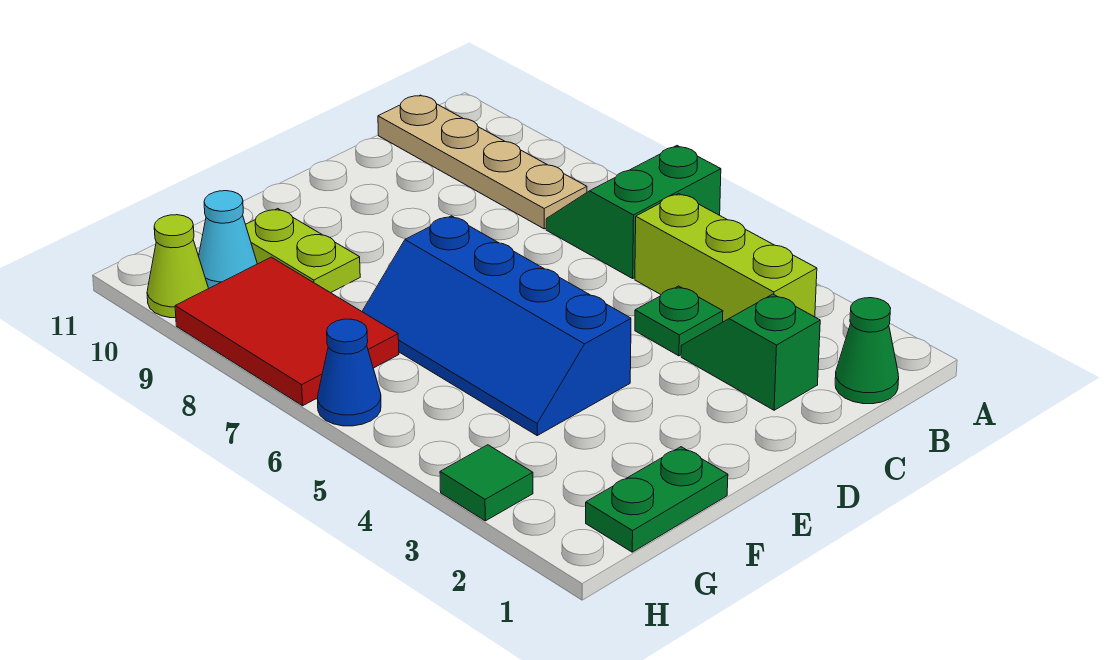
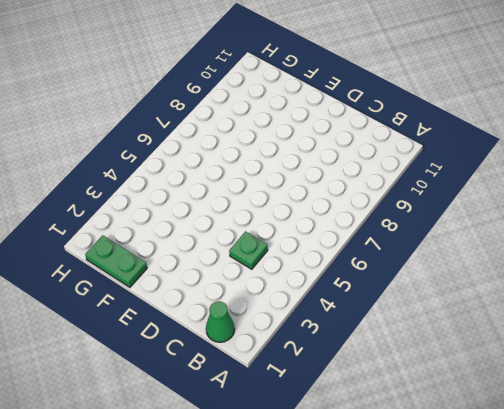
none -> green slope A6:B7 level 1 top 6
none -> lime brick B3:B5 level 1
none -> tan plate B8:B11 level 1

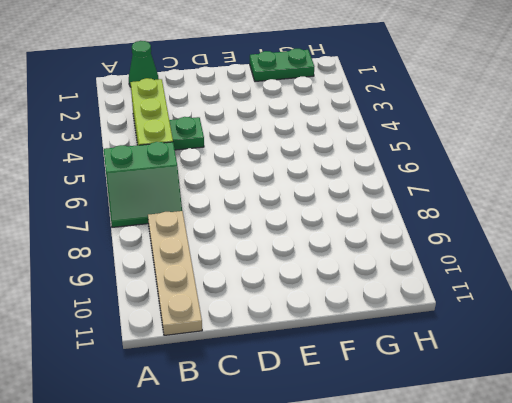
none -> green slope C2:C3 level 1 top 2
none -> blue slope E4:F7 level 1 top E
none -> lime plate F9:F10 level 1

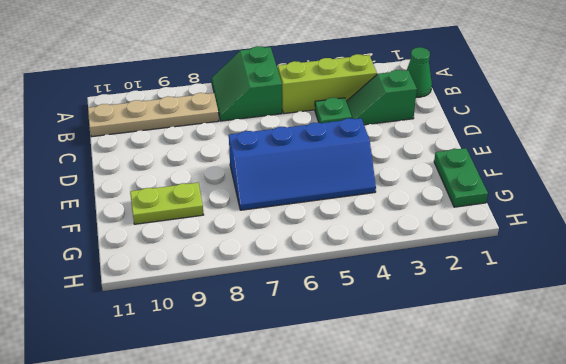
none -> red tile G7:H9 level 1
none -> cyan cone G10 level 1
none -> green tile H3 level 1

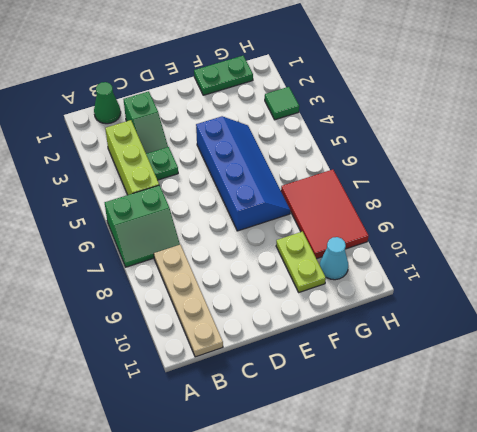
none -> blue cone H6 level 1
none -> lime cone H10 level 1

